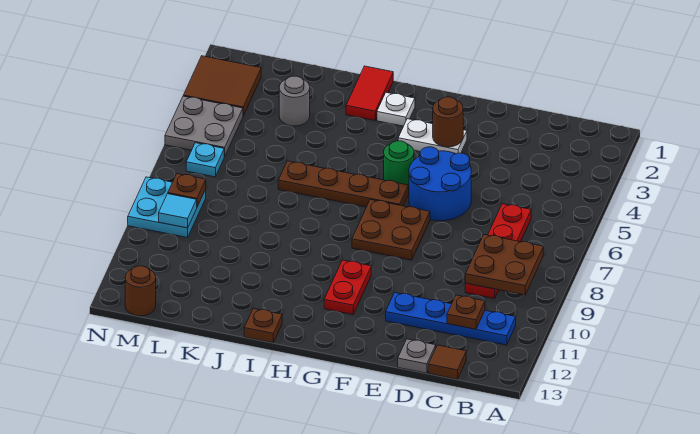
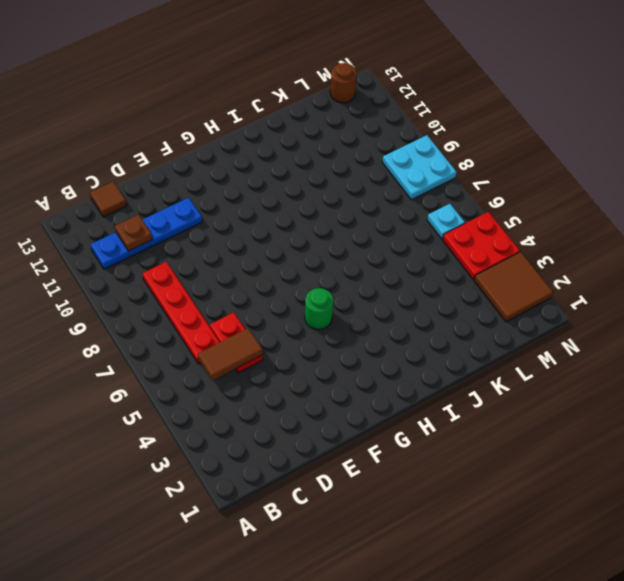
brown tile C5:D5 level 2 -> none
red plate D5:D6 level 1 -> red plate G10:G11 level 1
red plate M4:N5 level 1 -> grey plate M4:N5 level 1
none -> grey plate D13 level 1
none -> blue round brick E5:F6 level 1
none -> white plate F3:G3 level 1

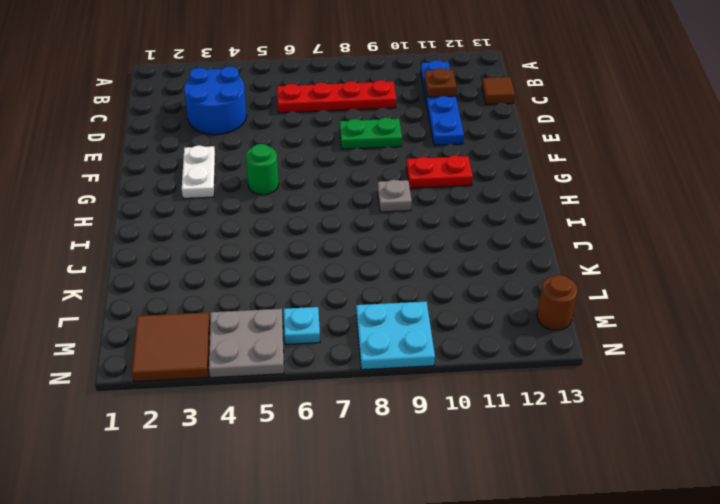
blue round brick C3:D4 level 1 -> blue round brick E5:F6 level 1
green plate E8:E9 level 1 -> none
grey plate H9 level 1 -> grey plate D13 level 1
none -> brown plate F7:G8 level 1
none -> brown plate G6:J6 level 1
none -> white plate H2 level 1

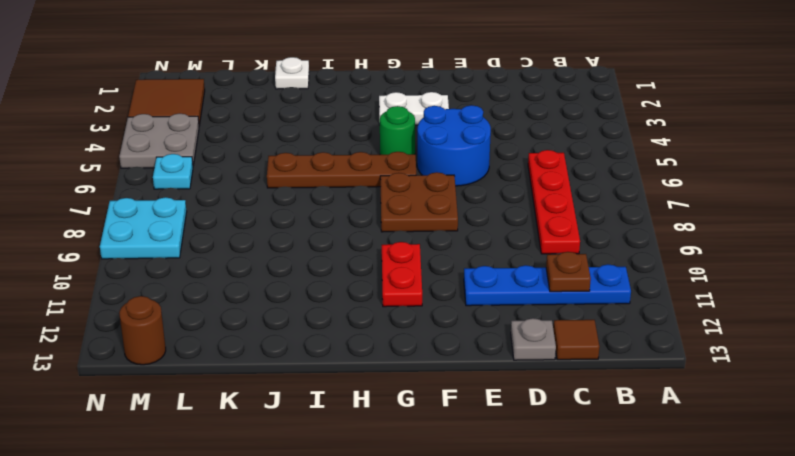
white plate J1 level 1 -> white plate H2 level 1
none -> red tile I1:I2 level 1
none -> brown plate I13 level 1
none -> grey round brick K3 level 1

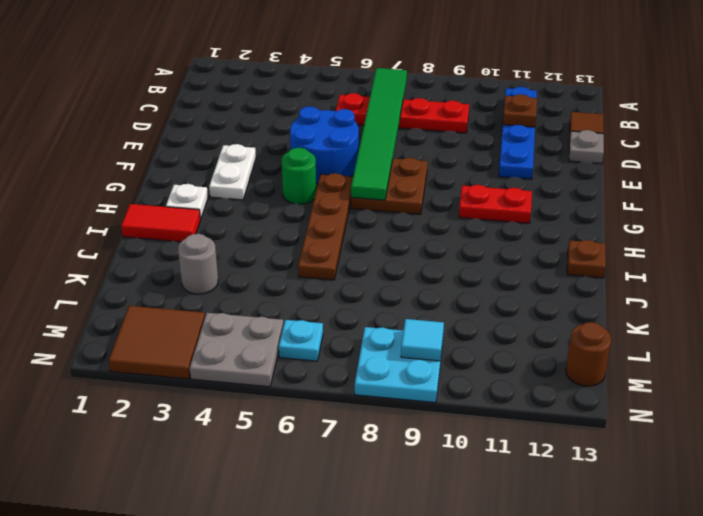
green tile B7:G7 level 2 -> none
none -> brown plate B8:C9 level 2
none -> brown round brick F3 level 2
none -> brown plate M8 level 2

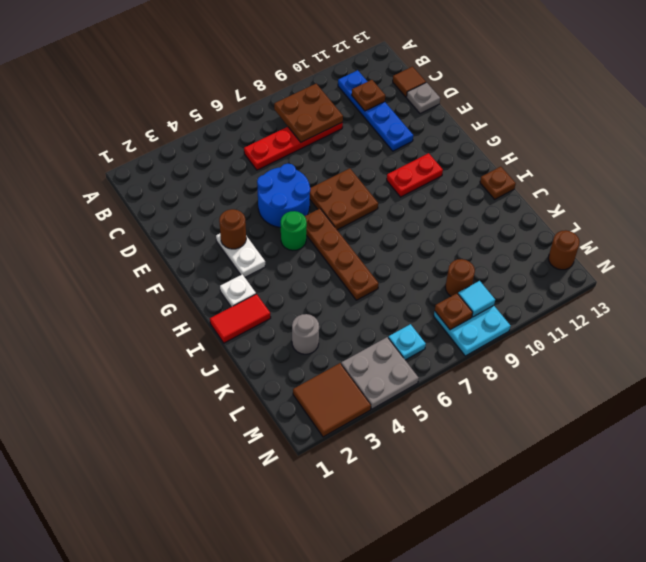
brown round brick L9 level 1 -> none

